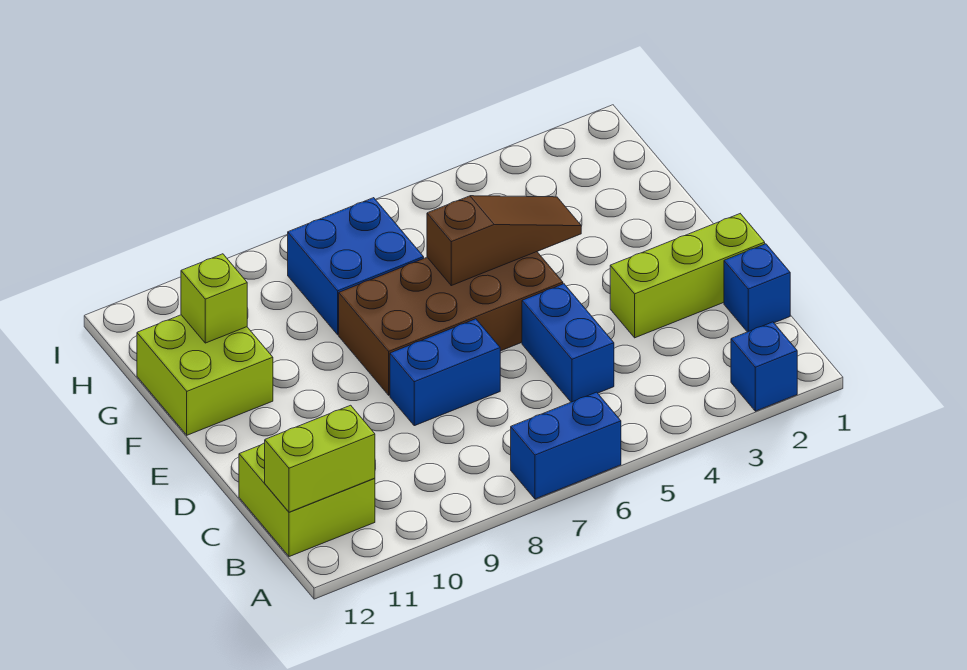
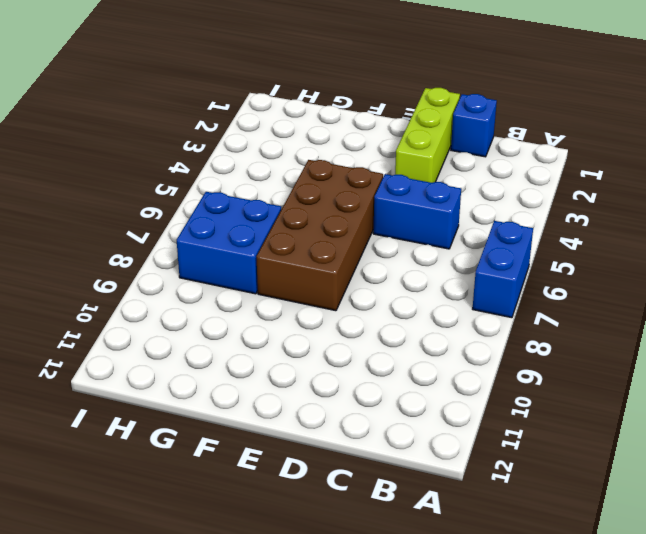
none -> blue brick A2 level 1
none -> lime brick B11:C12 level 1
none -> blue brick D7:D8 level 1

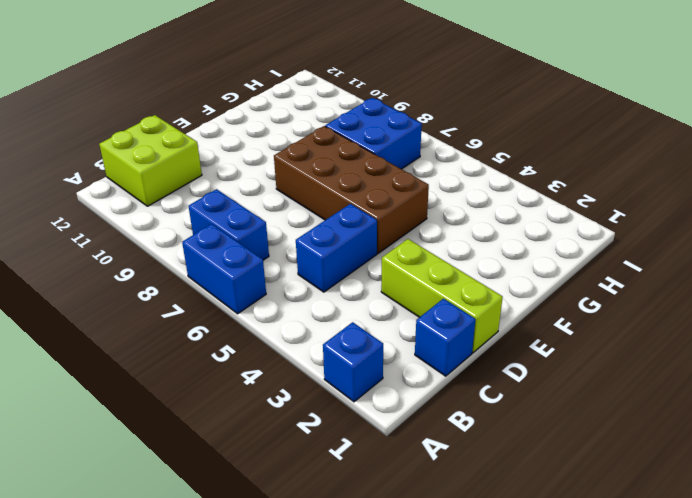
blue brick B7:B8 level 1 -> blue brick D7:D8 level 1
none -> lime brick F11:G12 level 1
none -> lime brick B11:B12 level 2
none -> brown slope F4:F6 level 2 top 6

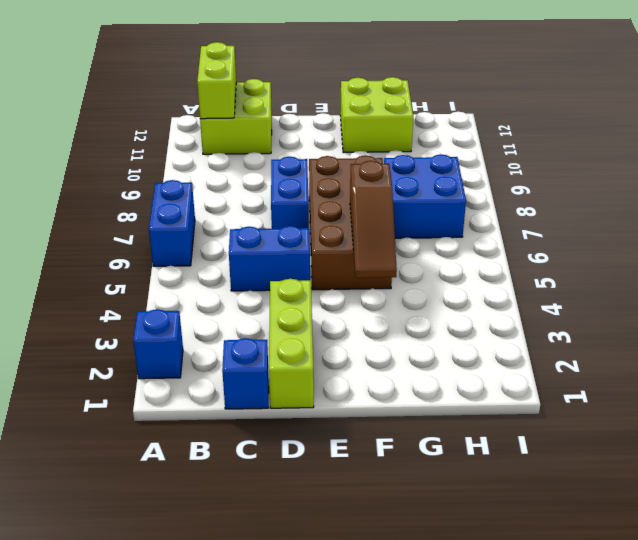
none -> lime brick G11 level 2

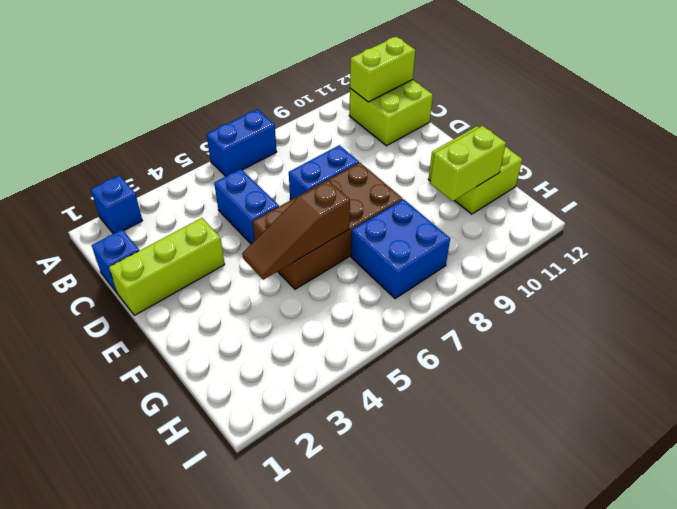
lime brick G10:G11 level 2 -> lime brick G11 level 2

